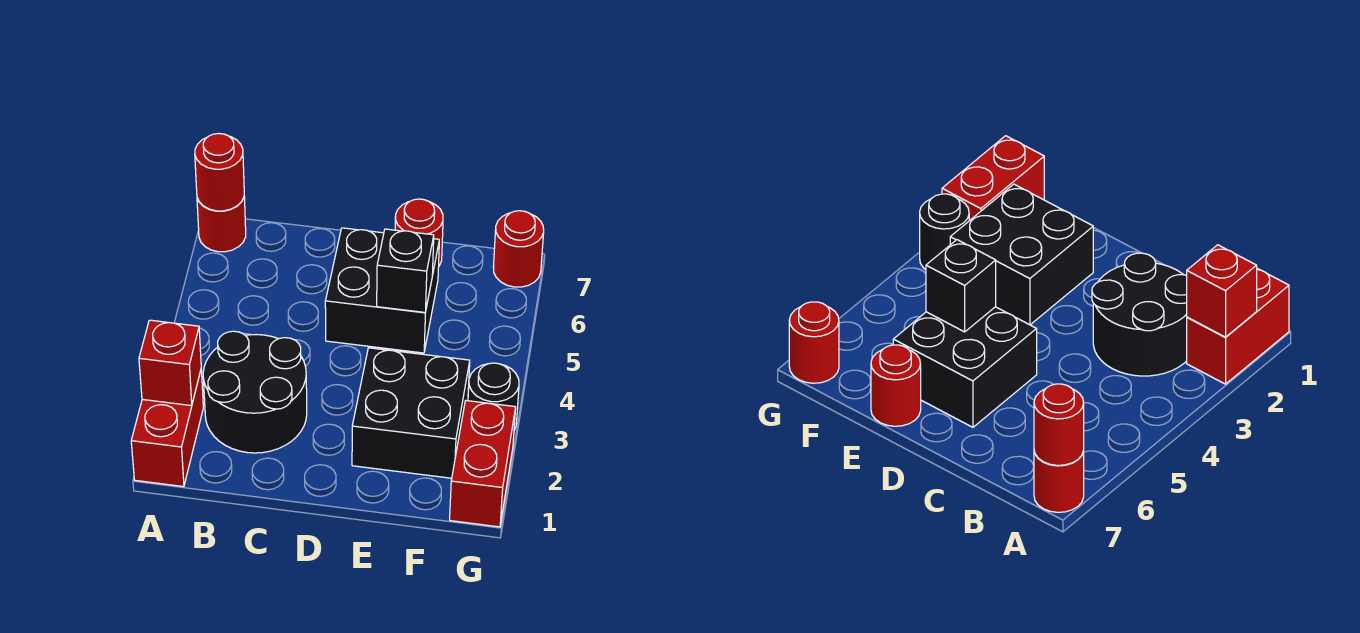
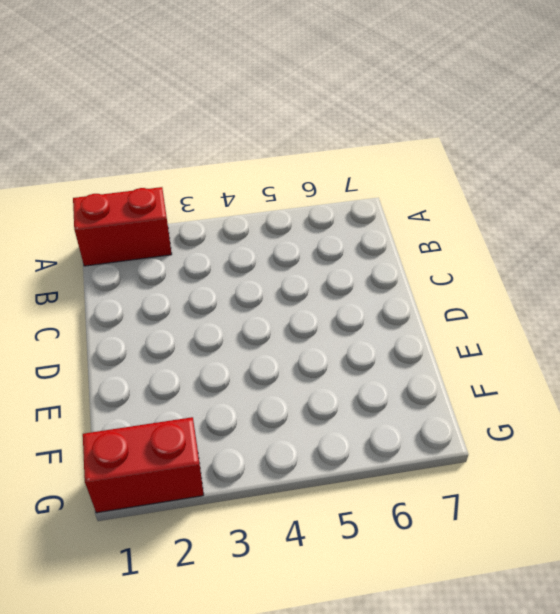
none -> red round brick A7 level 1
none -> black round brick B2:C3 level 1
none -> black brick D5:E6 level 1

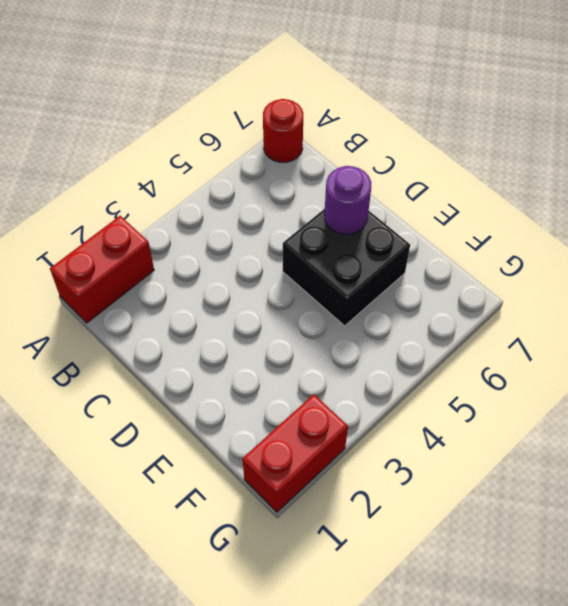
purple round brick D6 level 2 -> none
none -> black round brick B2:C3 level 1
none -> black brick E2:F3 level 1
none -> red round brick E7 level 1

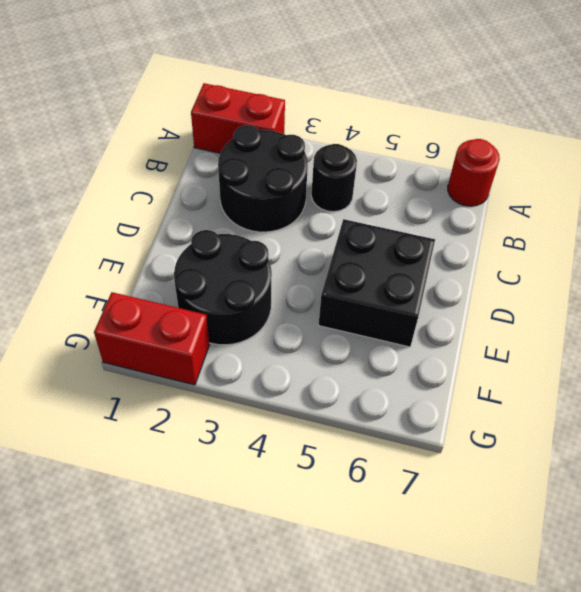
black round brick B4 level 1 -> black round brick G3 level 1
black round brick E2:F3 level 1 -> black brick E2:F3 level 1
none -> red round brick E7 level 1
none -> red round brick G7 level 1
none -> red brick A2 level 2

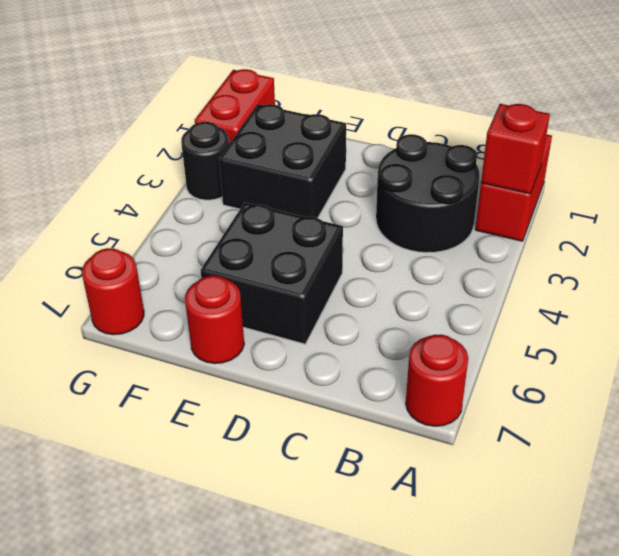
none -> red round brick A7 level 2
none -> black brick E5 level 2

